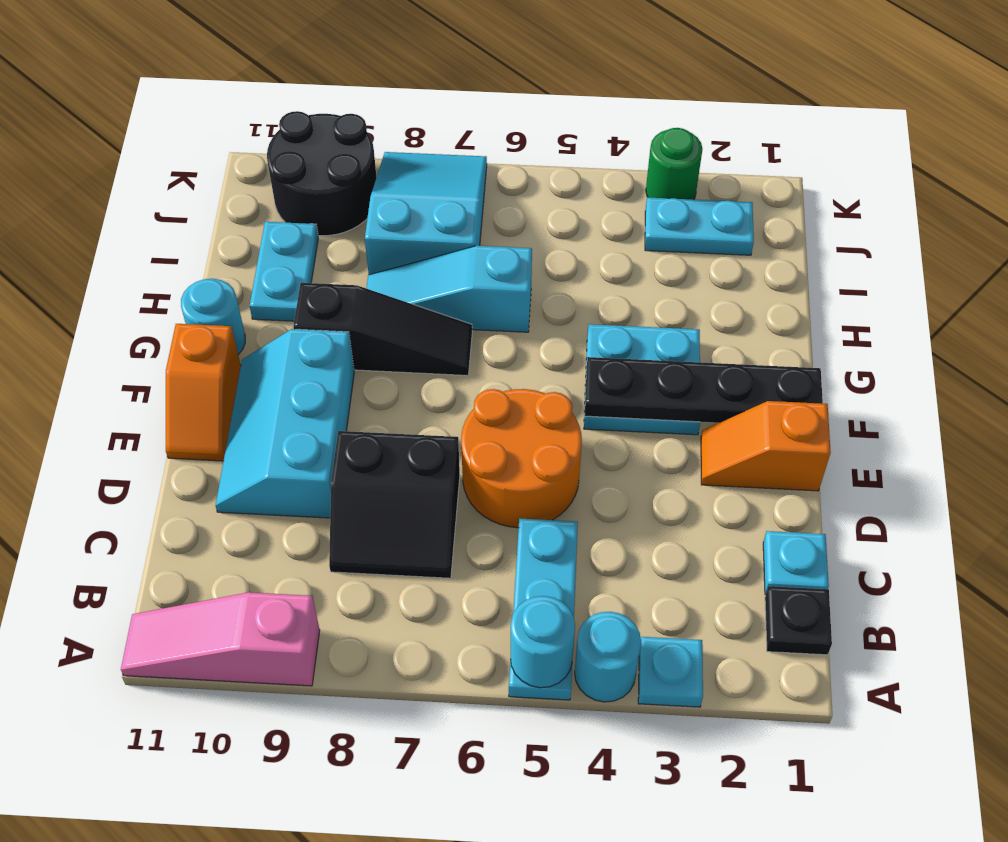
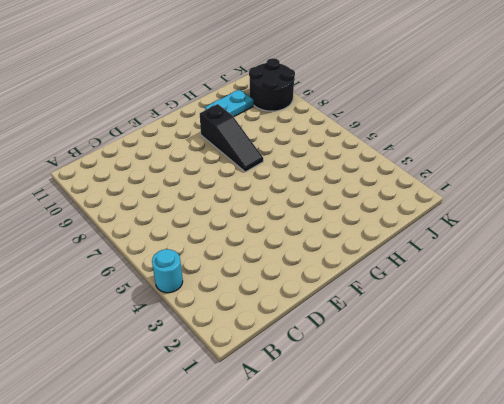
none -> cyan plate A3 level 1
none -> cyan plate A5:C5 level 1
none -> pink slope A9:A11 level 1 top 9

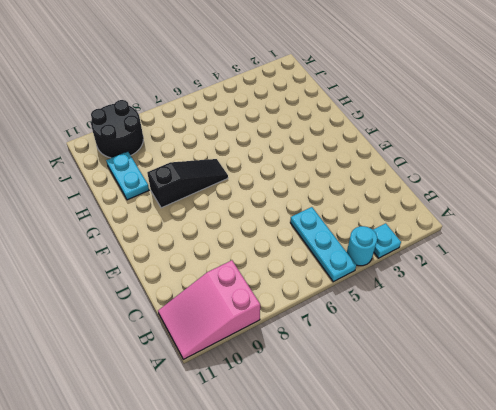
pink slope A9:B11 level 1 top 9 -> pink slope A9:A11 level 1 top 9
none -> black plate B1 level 1
none -> cyan plate C1 level 1
none -> black slope C7:D8 level 1 top D

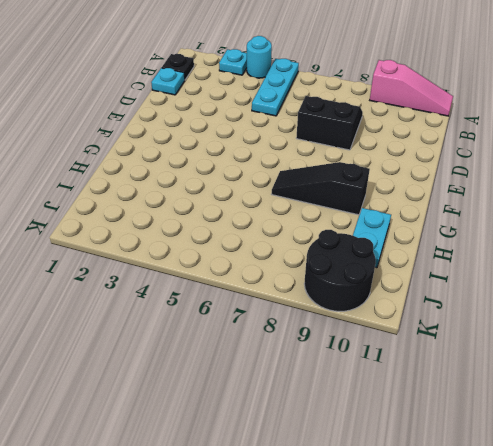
none -> orange round brick D5:E6 level 1
none -> cyan slope D9:F10 level 1 top 9
none -> orange slope E1:E2 level 1 top 1

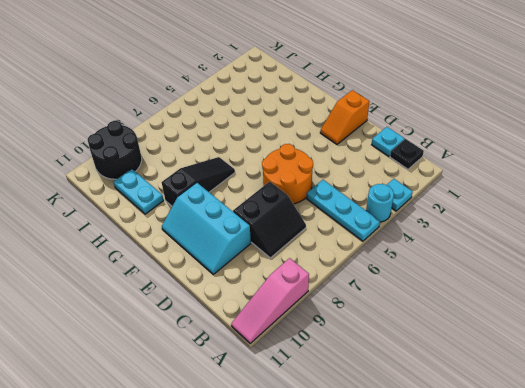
none -> orange slope E11:F11 level 1 top F
none -> cyan plate F3:G4 level 1
none -> cyan round brick G11 level 1

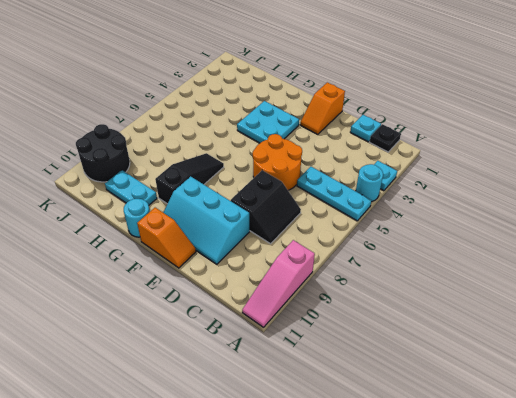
none -> cyan slope H6:H8 level 1 top 6
none -> cyan slope I7:K8 level 1 top I
none -> cyan plate J2:J3 level 1

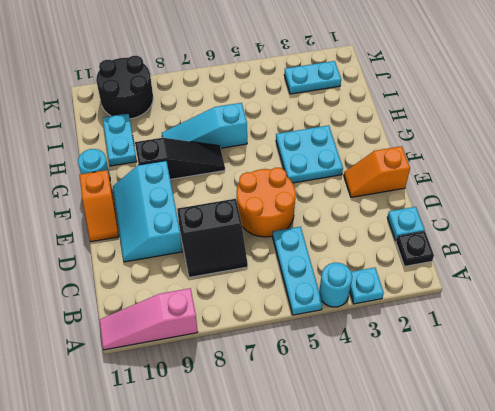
none -> cyan slope I7:K8 level 1 top I
none -> green round brick K3 level 1
none -> cyan round brick A5 level 2

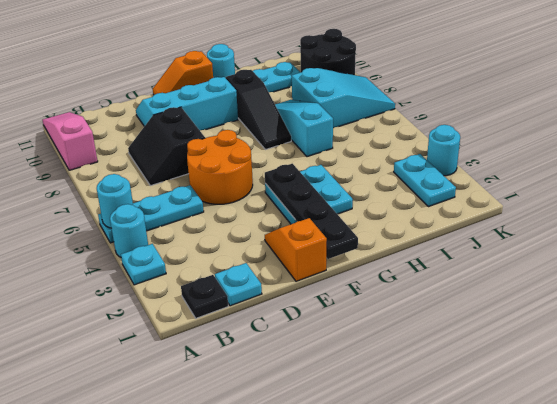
cyan round brick K3 level 1 -> green round brick K3 level 1

